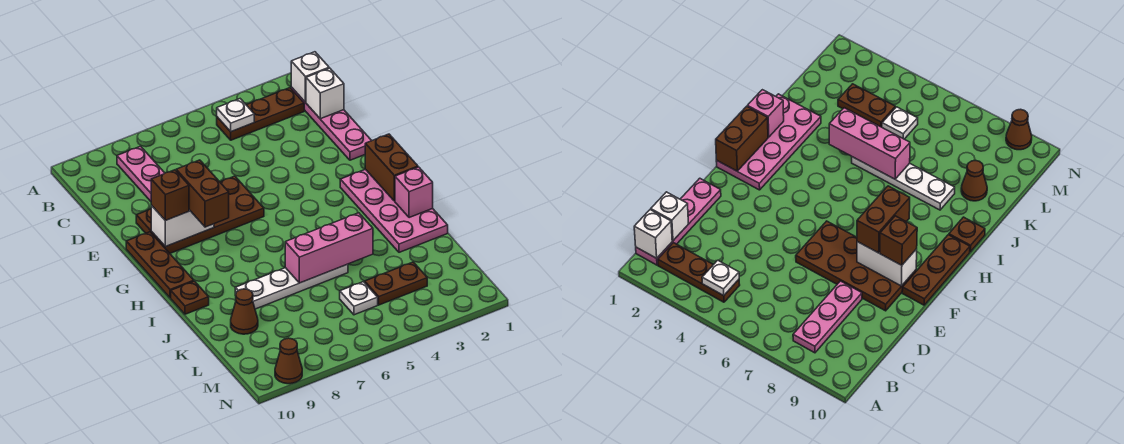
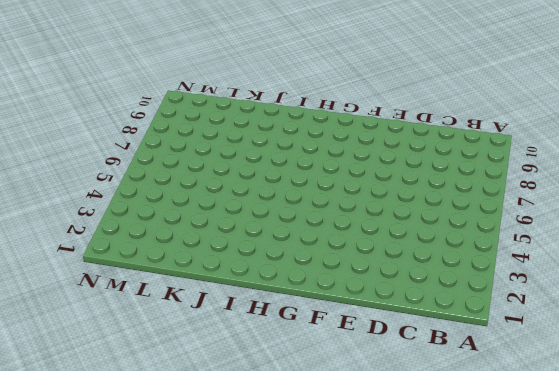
none -> pink plate B1:E1 level 1
none -> brown plate B2:B4 level 1
none -> pink plate B8:D8 level 1

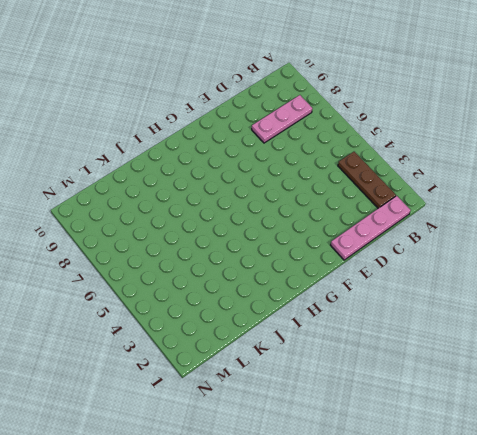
none -> brown plate E6:F9 level 1
none -> brown plate F10:H10 level 1
none -> pink plate G1:J2 level 1

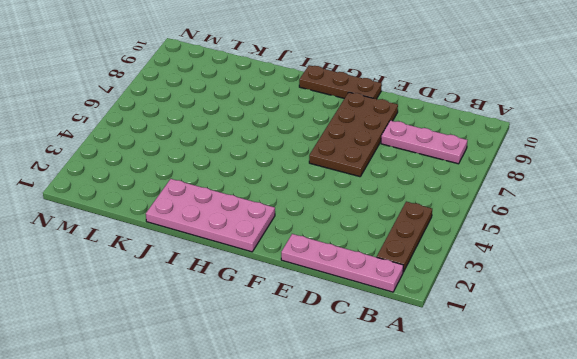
none -> brown plate I10 level 1
none -> white plate J5:J8 level 1
none -> brown cone K9 level 1

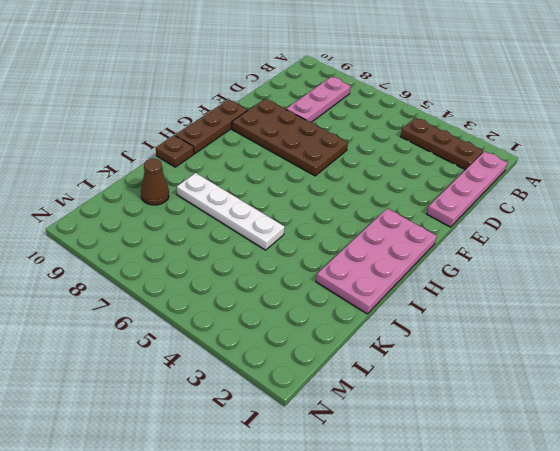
none -> brown plate L3:L4 level 1
none -> white plate L5 level 1
none -> brown cone N9 level 1

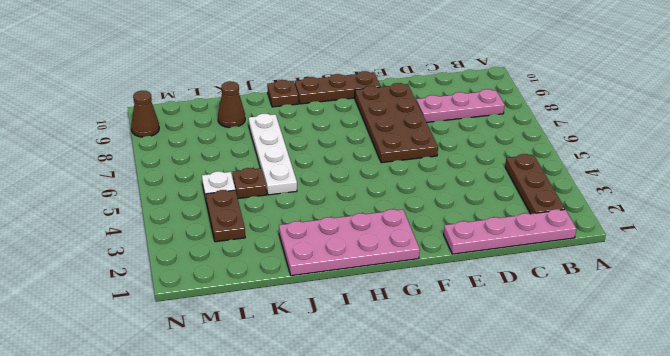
brown plate K5 level 1 -> none
none -> white brick B1 level 2
none -> white plate B4 level 2
none -> white brick C1 level 2

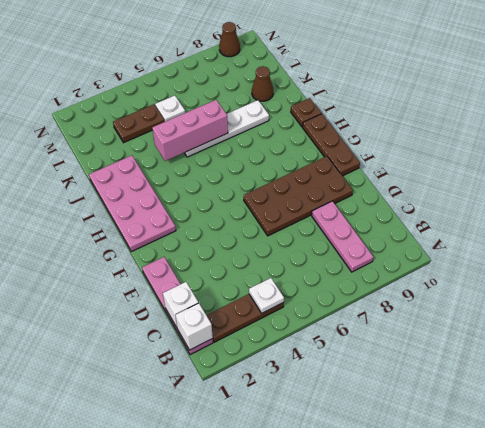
none -> white brick F8:F9 level 2
none -> brown brick G1:H1 level 2
none -> pink brick I1 level 2

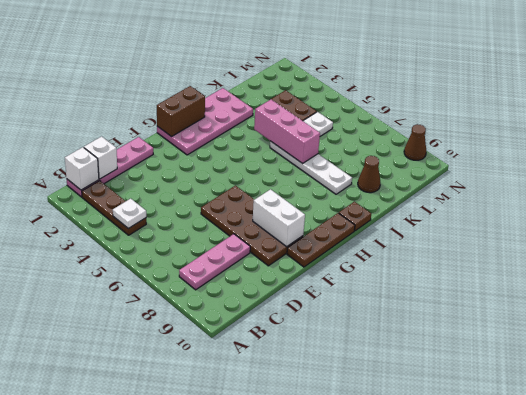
none -> pink brick I1 level 2
none -> brown brick F8:G8 level 3
none -> brown brick F9 level 3

